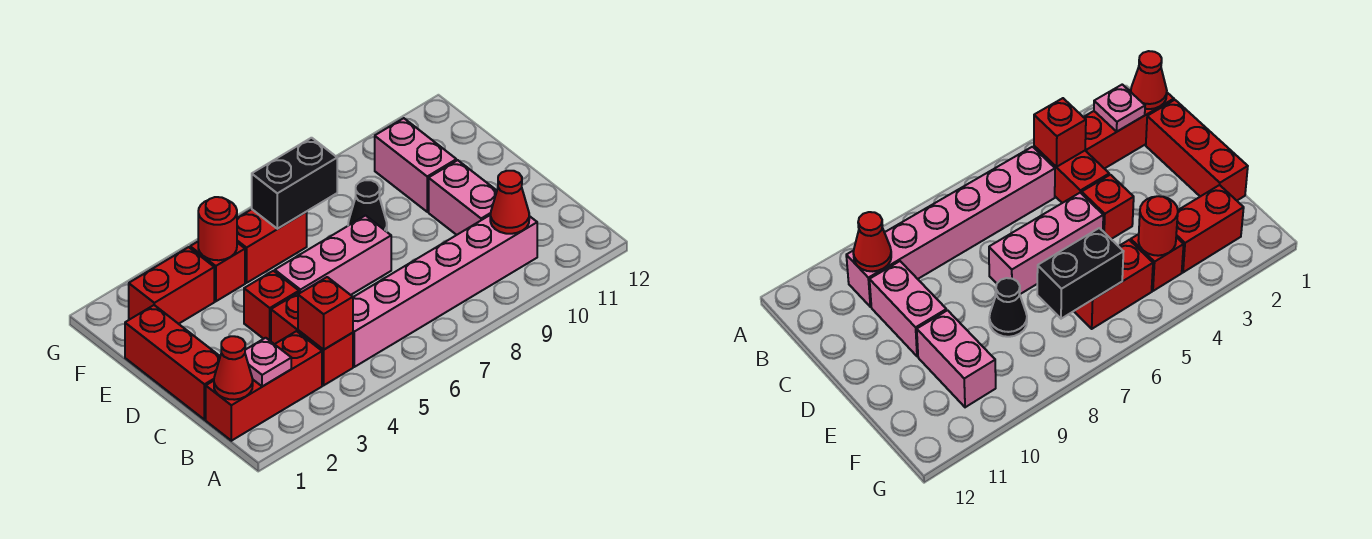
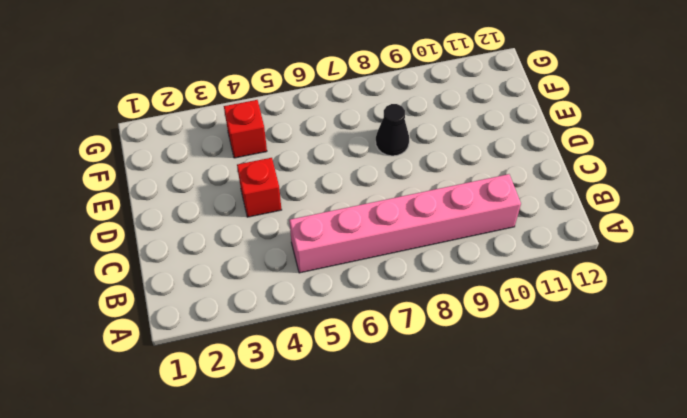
none -> red brick B1:B3 level 1
none -> red brick B4:C4 level 1
none -> red brick C1:E1 level 1

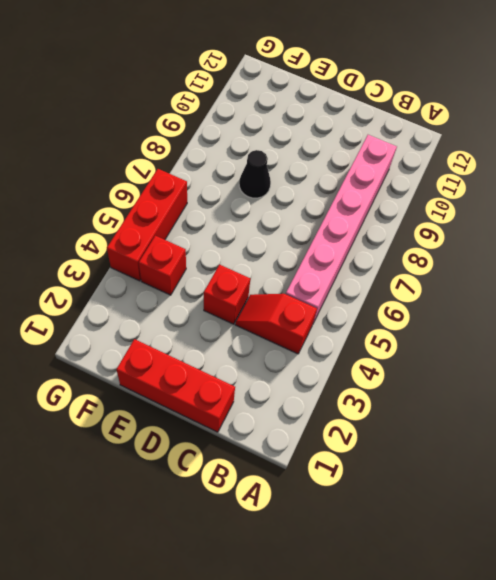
red slope B4:C4 level 1 top B -> red brick B4:C4 level 1
red brick G4:G6 level 1 -> red brick B1:B3 level 1
none -> pink brick C10:D10 level 1
none -> pink brick D5:D7 level 1
none -> pink brick E10:F10 level 1

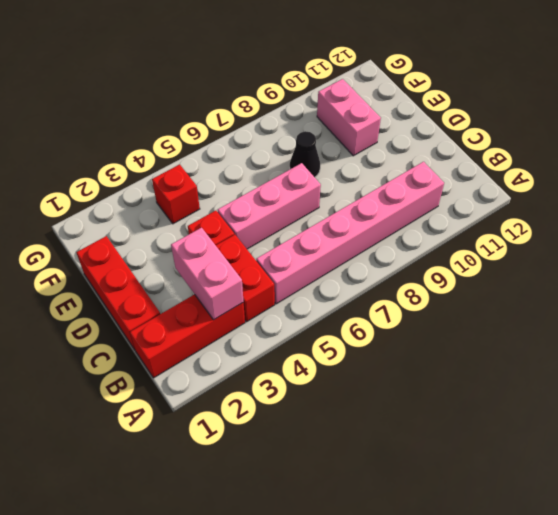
pink brick B3:C3 level 2 -> pink brick C10:D10 level 1
none -> red brick F2:F3 level 1
none -> red brick F5:F6 level 1
none -> red cone B1 level 2

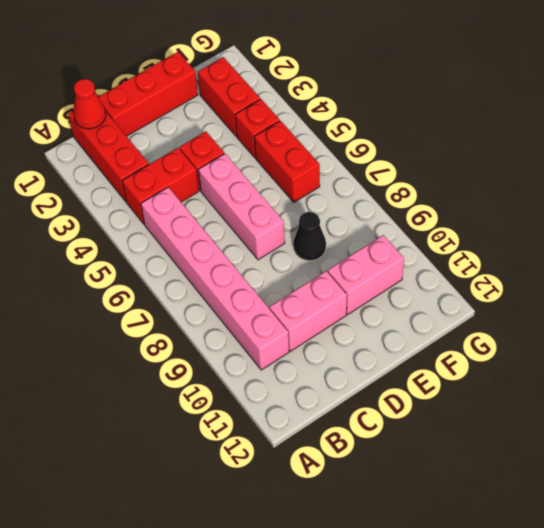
none -> pink plate B2 level 2
none -> red brick B4 level 2
none -> red cone B10 level 2

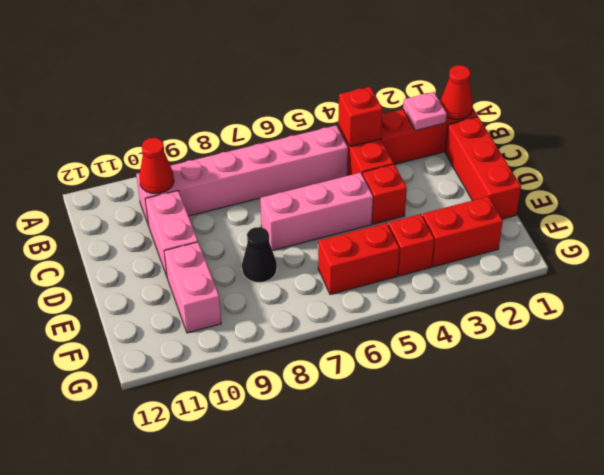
none -> red round brick F4 level 2
none -> black brick F6:F7 level 2

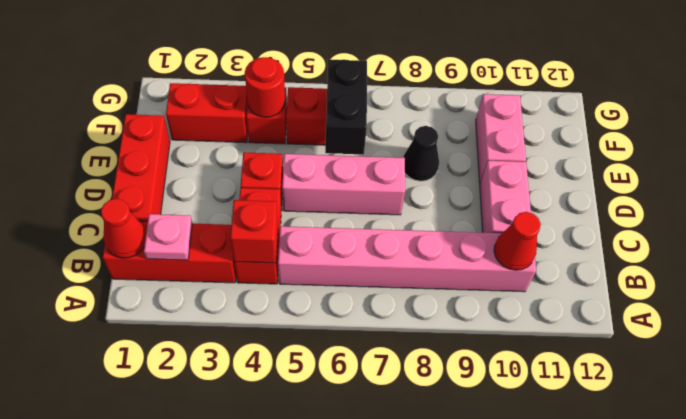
black brick E6:F6 level 2 -> black brick F6:F7 level 2

